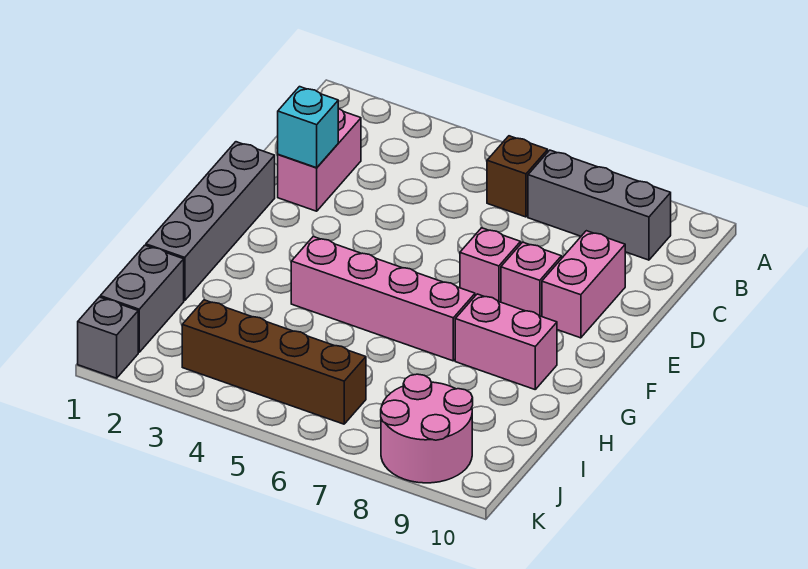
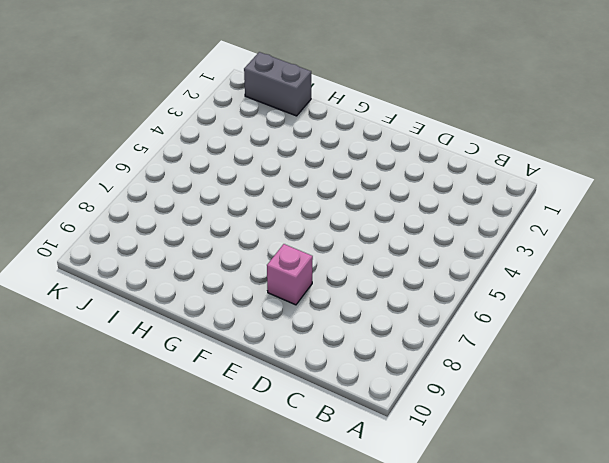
none -> brown brick B6 level 1
none -> grey brick B7:B9 level 1
none -> pink brick C2:D2 level 1

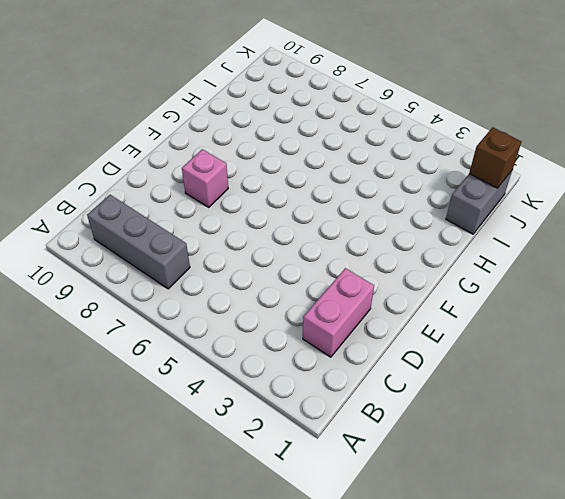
brown brick J1 level 2 -> brown brick B6 level 1
none -> pink brick D9:E9 level 1
none -> grey brick E1:H1 level 1
none -> pink brick E7 level 1

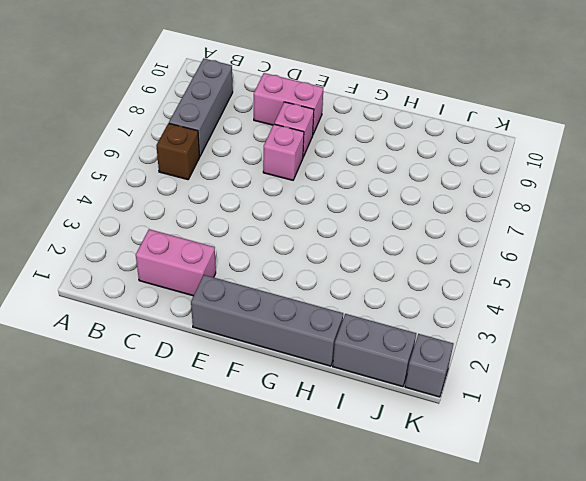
none -> pink brick G4:G7 level 1
none -> pink brick G8:G9 level 1
none -> brown brick J3:J6 level 1

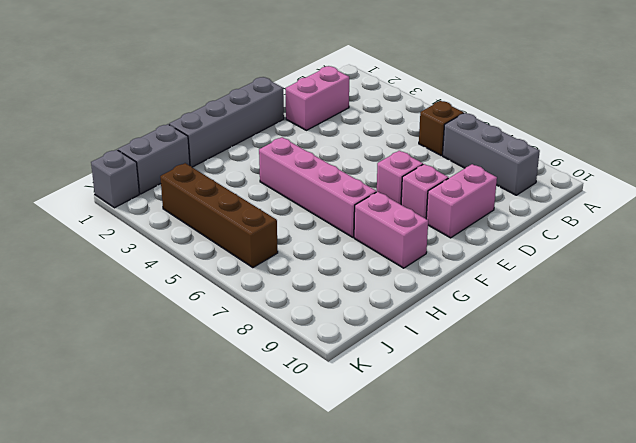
none -> pink round brick J8:K9 level 1
none -> cyan brick D2 level 2

